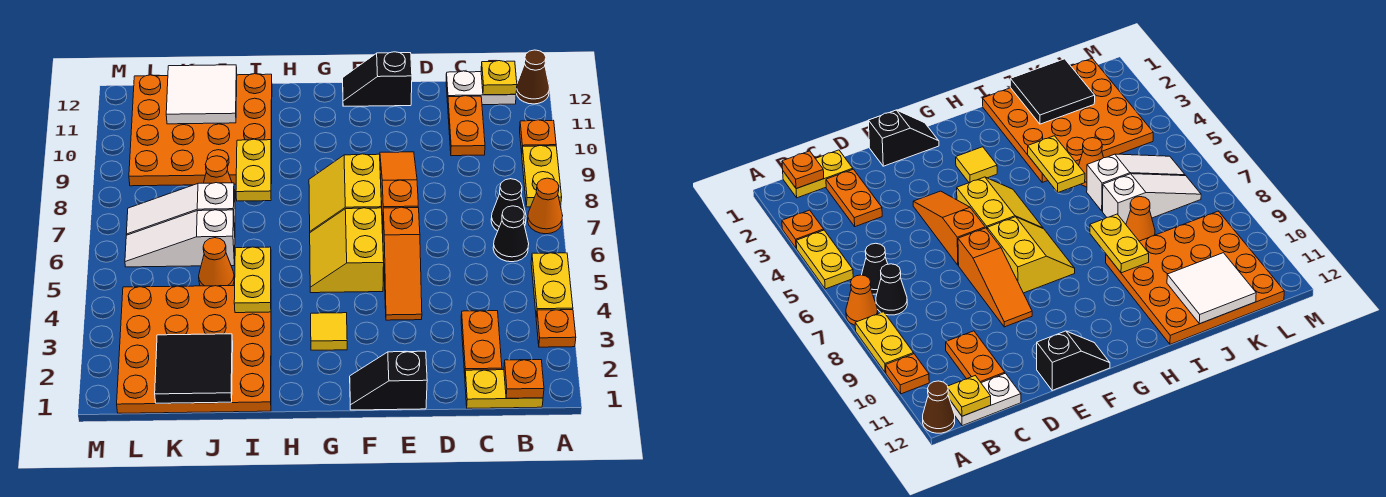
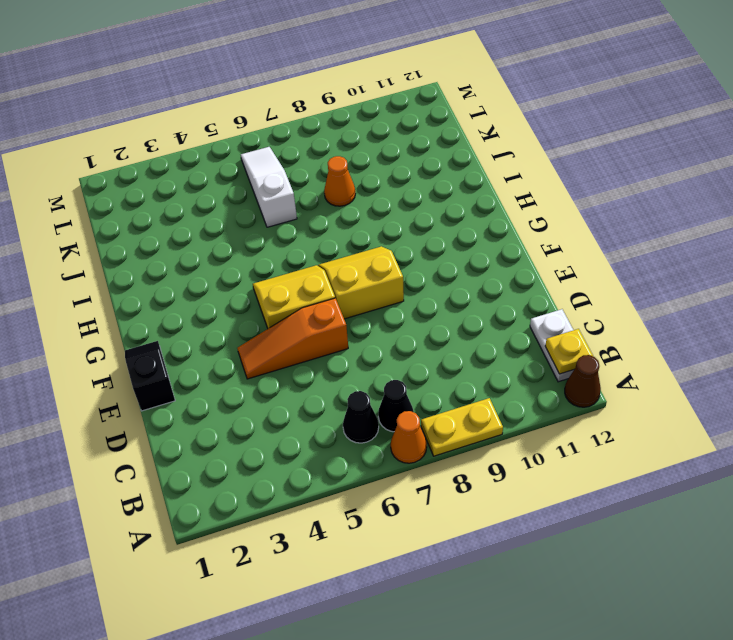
none -> orange plate A3 level 1
none -> yellow plate A4:A5 level 1
none -> orange plate A10 level 1
none -> yellow plate B1:C1 level 1

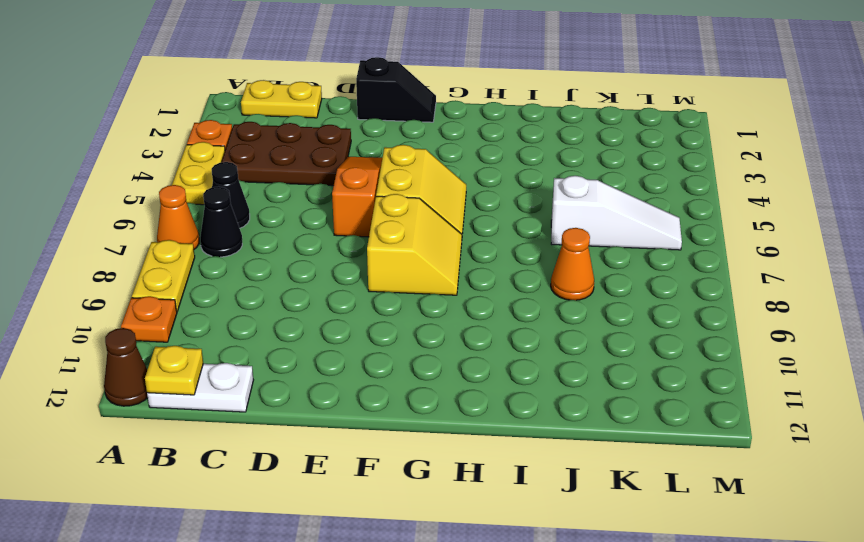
brown plate B3:D4 level 1 -> orange plate C2:C3 level 1
none -> orange plate C10:C11 level 1
none -> orange slope E7:E9 level 1 top 7
none -> black slope E12:F12 level 1 top E
none -> yellow tile G3 level 1

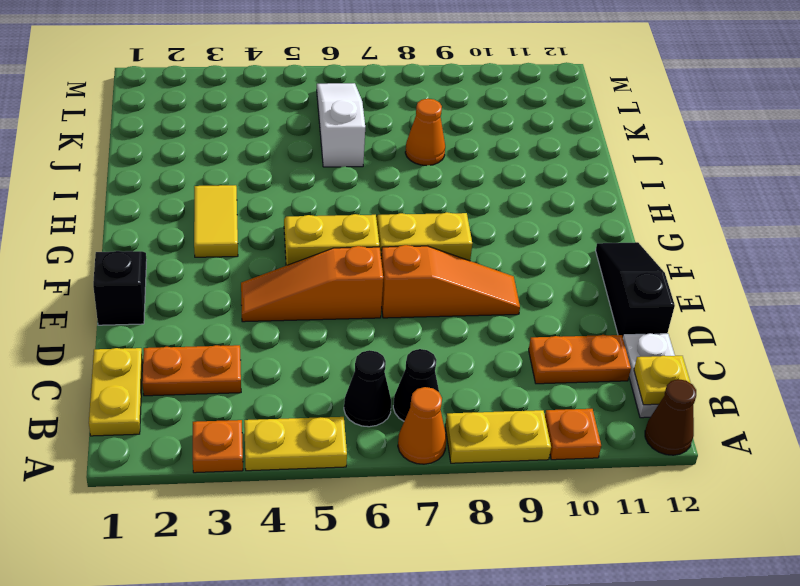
black slope D12:F12 level 1 top D -> black slope E12:F12 level 1 top E
yellow tile G3:H3 level 1 -> yellow tile G3 level 1
none -> orange plate I1:L4 level 1
none -> orange plate I9:L12 level 1
none -> orange cone J5 level 1
none -> white slope J7:L7 level 1 top J

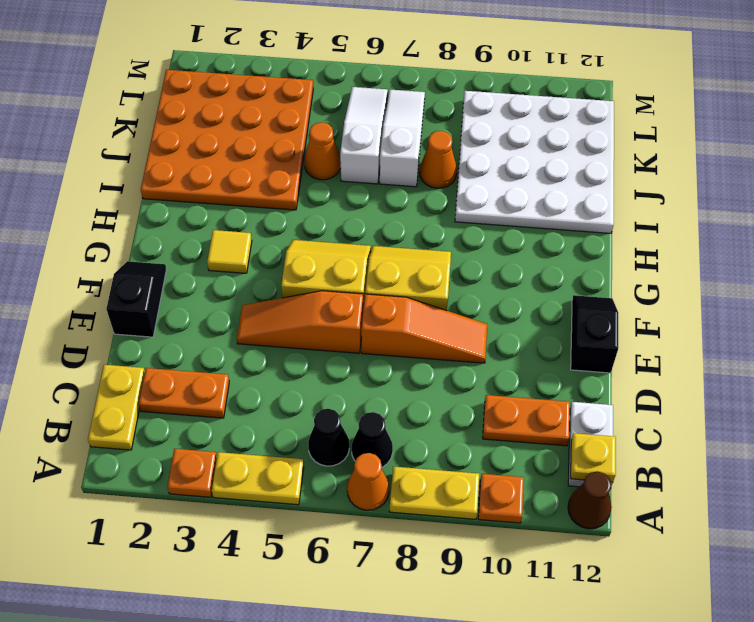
white plate I9:L12 level 1 -> orange plate I9:L12 level 1
none -> orange plate B1 level 2
none -> yellow plate I4:I5 level 2
none -> yellow plate I8:I9 level 2
none -> black tile J1:K2 level 2

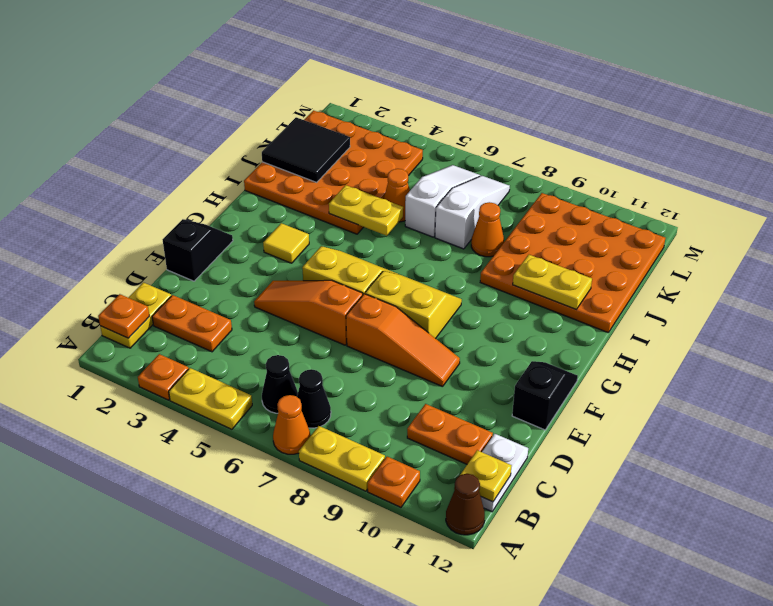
yellow plate I10:I11 level 2 -> yellow plate I8:I9 level 2
none -> white tile J11:K12 level 2

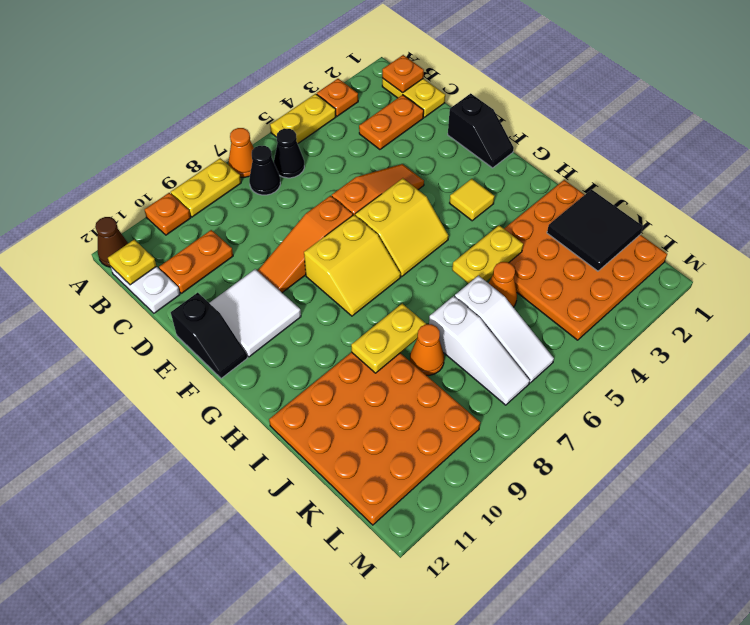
white tile E10:F11 level 1 -> white tile J11:K12 level 2

